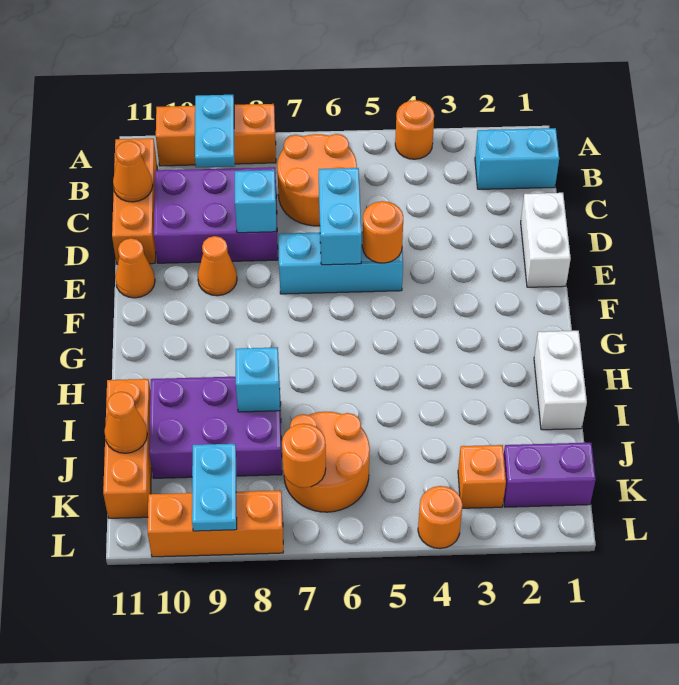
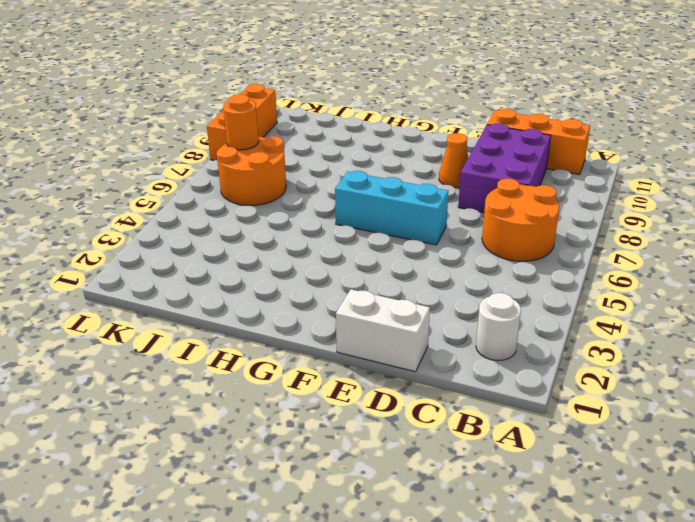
white round brick B2 level 1 -> cyan brick B1:B2 level 1
cyan brick E6:G6 level 1 -> cyan brick E5:E7 level 1
none -> orange round brick A4 level 1
none -> orange brick A8:A10 level 1
none -> orange cone E11 level 1

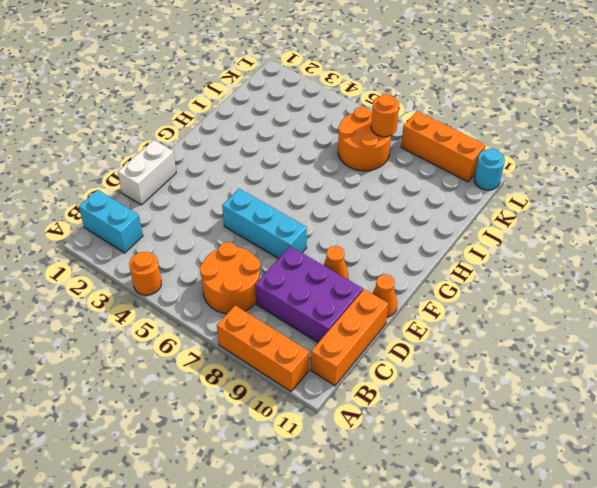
cyan round brick L11 level 1 -> none
none -> white brick H1:I1 level 1
none -> purple brick I8:J10 level 1
none -> orange brick I11:K11 level 1

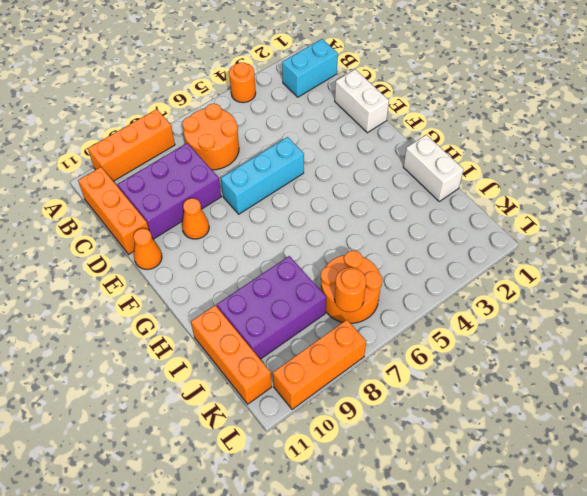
none -> purple brick K1:K2 level 1
none -> orange brick K3 level 1
none -> orange round brick L4 level 1

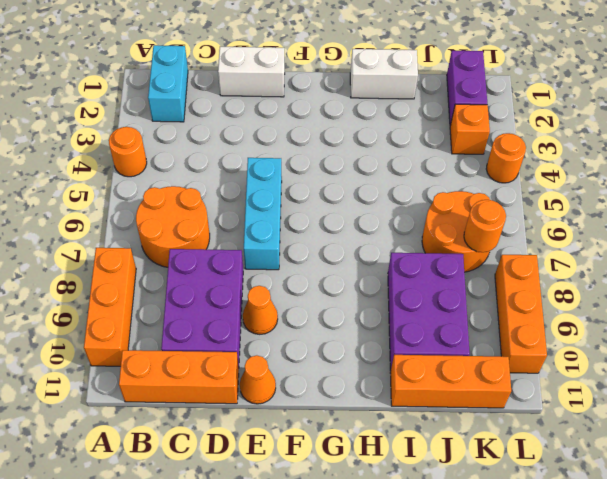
none -> cyan plate A9:B9 level 2
none -> orange cone C11 level 2
none -> cyan brick D6:E6 level 2

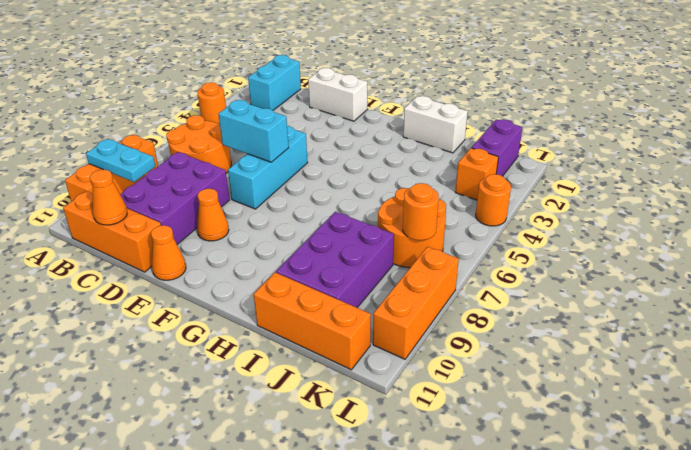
none -> cyan brick D8 level 2
none -> orange round brick E5 level 2
none -> cyan brick I8 level 2

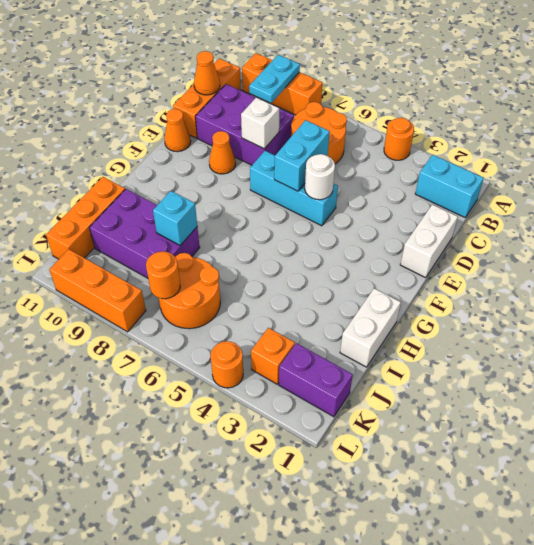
white brick D8 level 2 -> cyan brick D8 level 2
white round brick E5 level 2 -> orange round brick E5 level 2
none -> orange cone J11 level 2
none -> cyan plate K9:L9 level 2

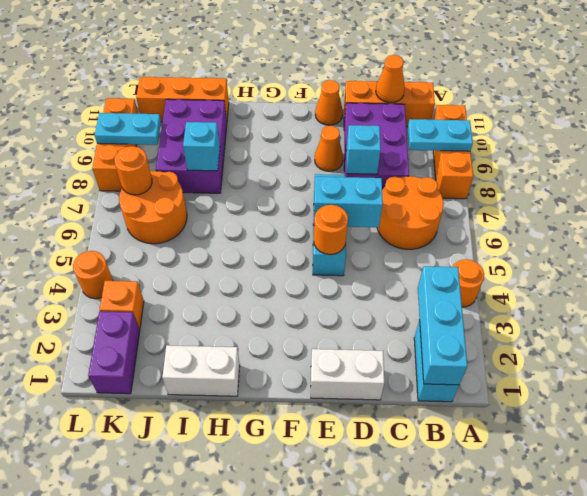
cyan brick B1:B3 level 2 -> none
none -> orange cone J11 level 2

